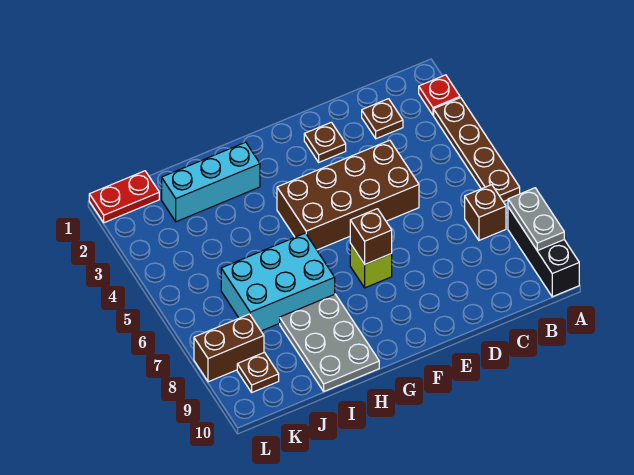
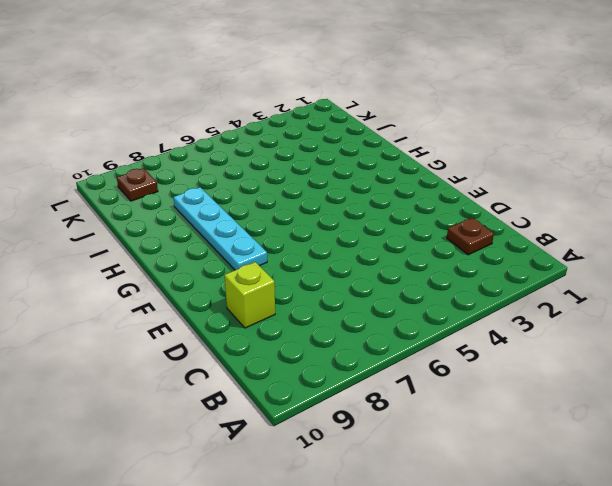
lime brick D9 level 1 -> lime brick F7 level 1
cyan plate F8:I8 level 1 -> grey plate H8:I10 level 1
none -> red plate A2 level 1
none -> brown plate A3:A6 level 1
none -> black brick A8:A10 level 1

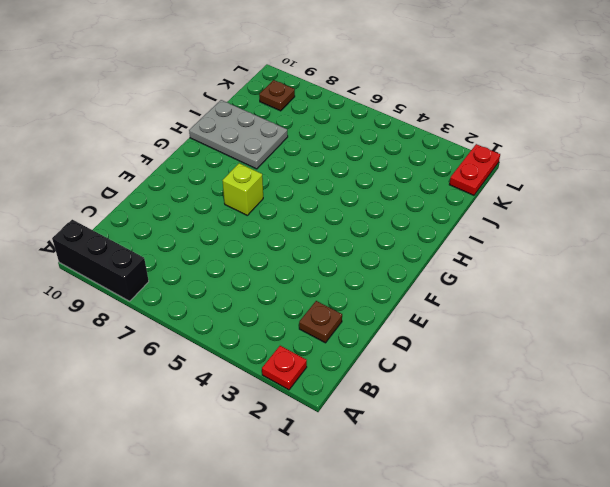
none -> brown plate A3:A6 level 1
none -> brown brick B7 level 1
none -> brown brick D4:G5 level 1

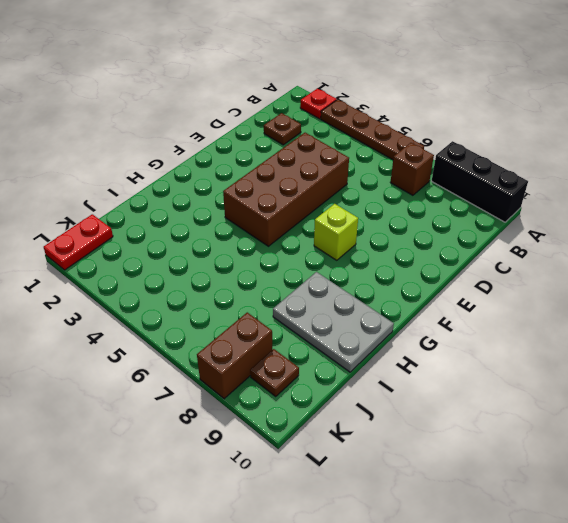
none -> brown plate E2 level 1
none -> cyan brick H2:J2 level 1
none -> cyan brick H6:J7 level 1

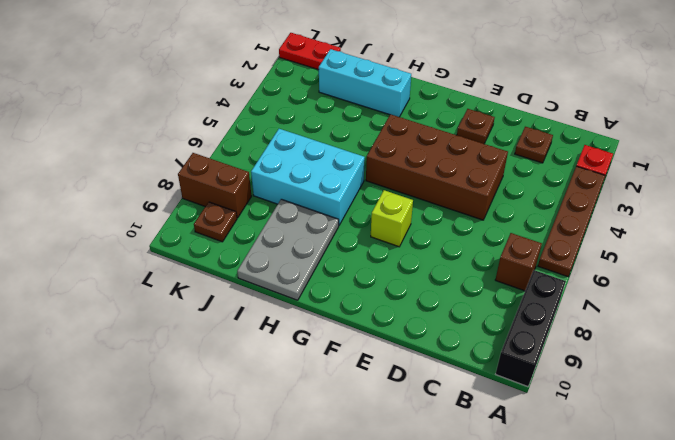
none -> grey plate A8:A9 level 2
none -> brown brick F7 level 2

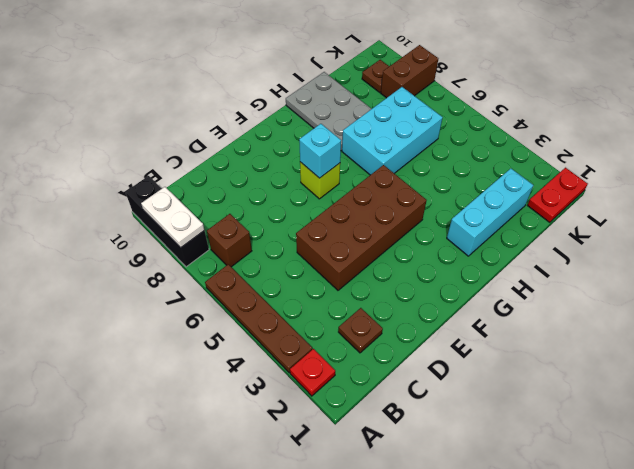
white plate A8:A9 level 2 -> grey plate A8:A9 level 2
cyan brick F7 level 2 -> brown brick F7 level 2
none -> brown plate E2 level 1

